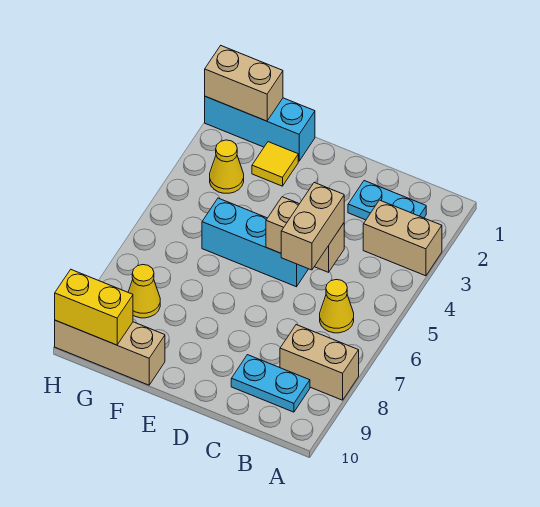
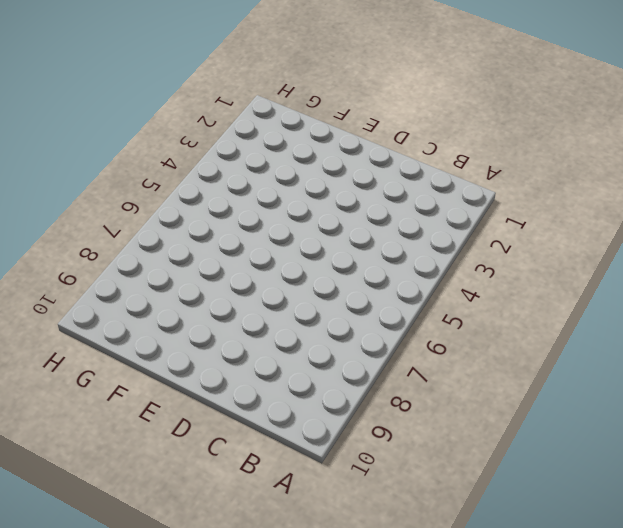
none -> tan brick A3:B3 level 1
none -> tan brick A8:B8 level 1
none -> cyan plate B2:C2 level 1

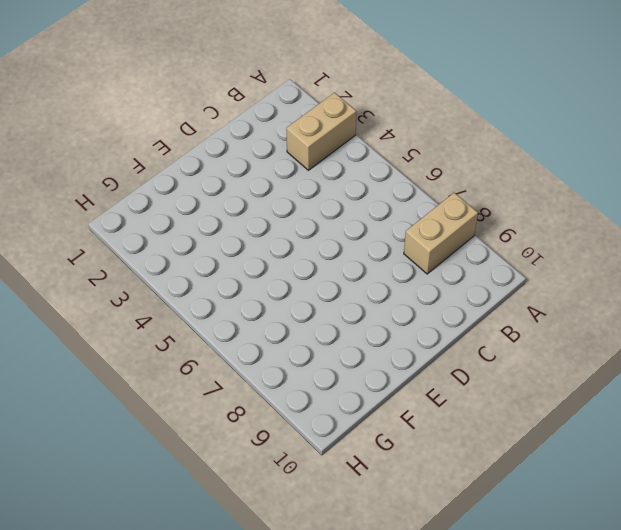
none -> cyan plate B2:C2 level 1
none -> yellow cone B6 level 1
none -> cyan plate B9:C9 level 1

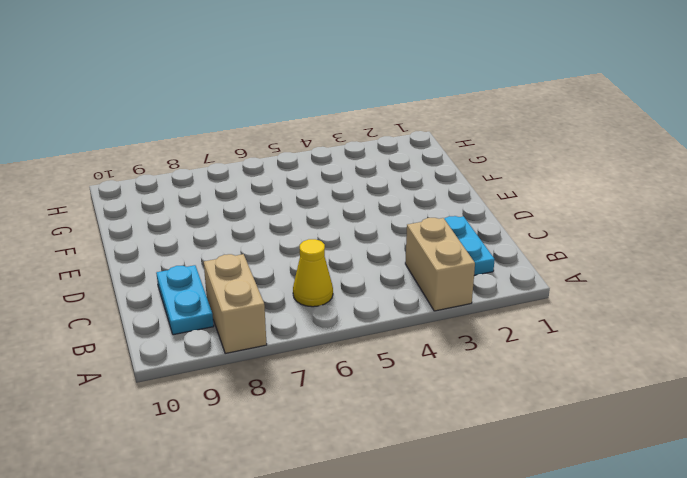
none -> cyan brick D5:F5 level 1
none -> cyan brick F1:H1 level 1
none -> yellow tile F2 level 1

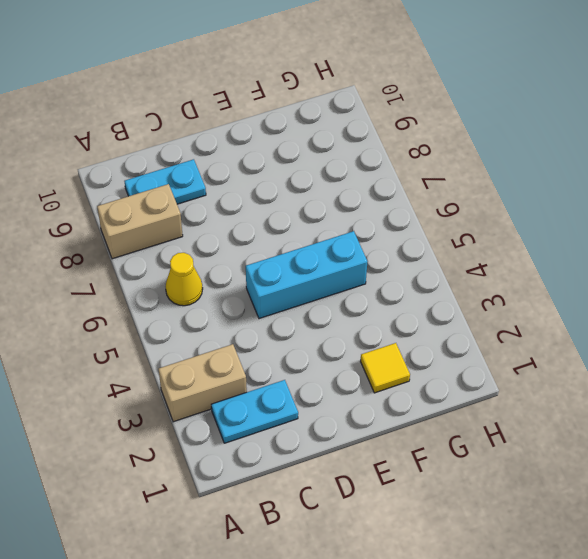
none -> cyan brick F1:H1 level 1
none -> tan brick F10:H10 level 1
none -> yellow cone G3 level 1

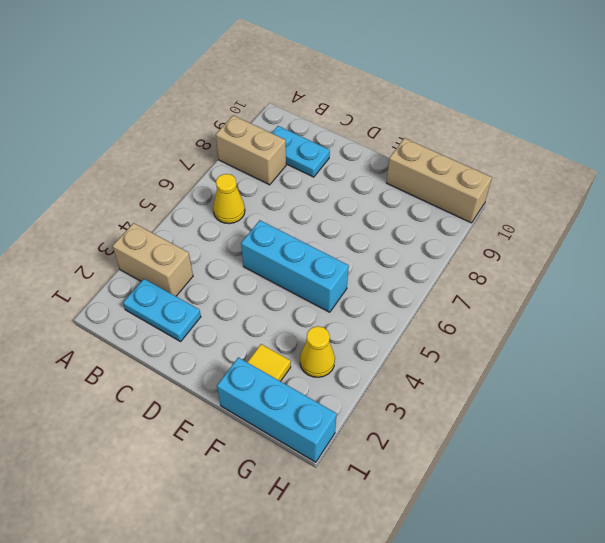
none -> yellow cone G8 level 1
none -> tan brick C5:D5 level 2
none -> tan brick G1:H1 level 2

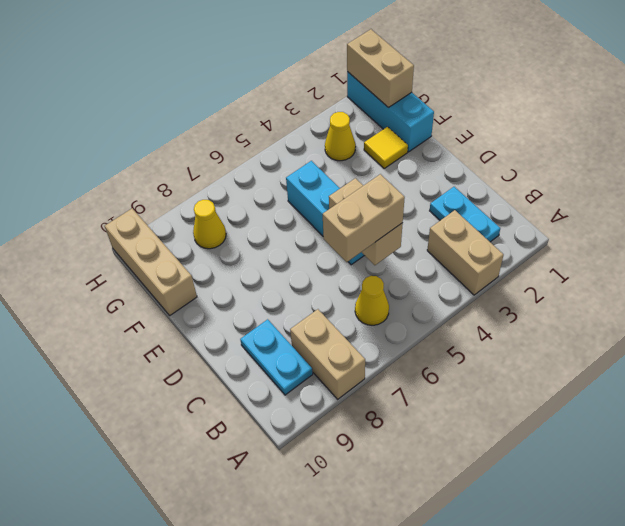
none -> yellow brick G10:H10 level 2

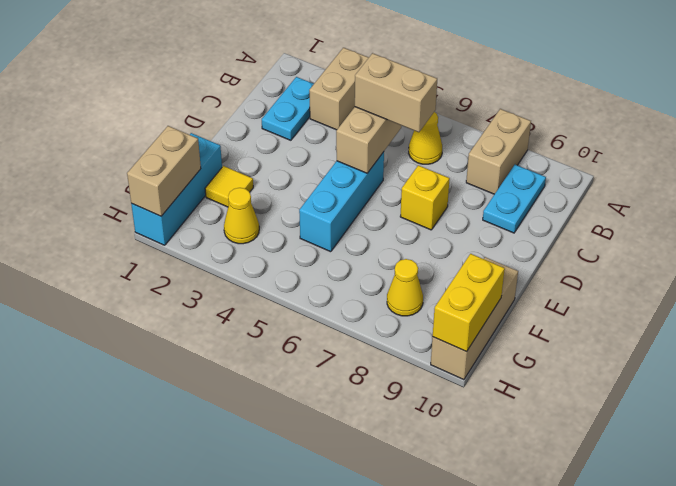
yellow brick D7 level 1 -> none

